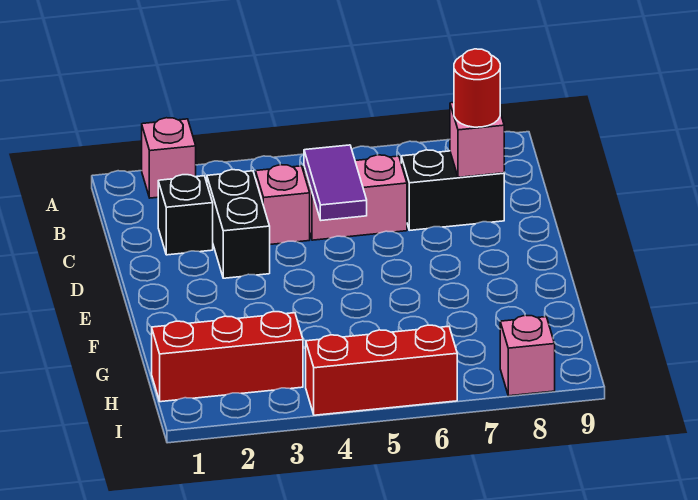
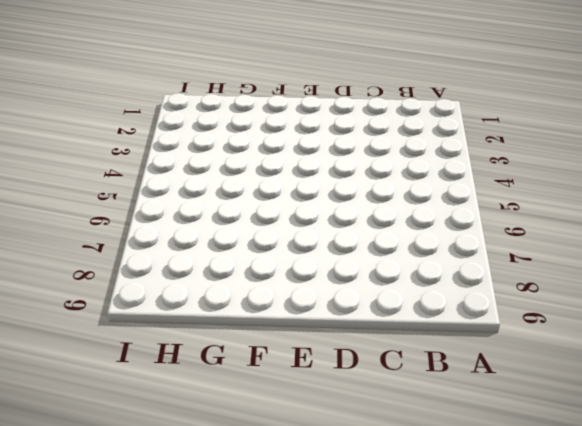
none -> pink brick A2 level 1
none -> black brick C2 level 1
none -> black brick C3:D3 level 1

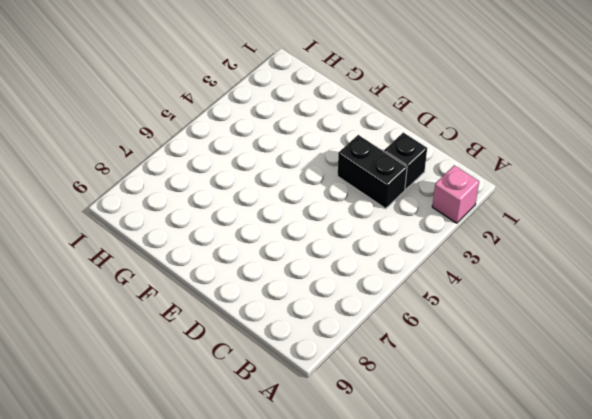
none -> pink brick C4 level 1
none -> pink brick C5:C6 level 1
none -> black brick C7:C8 level 1

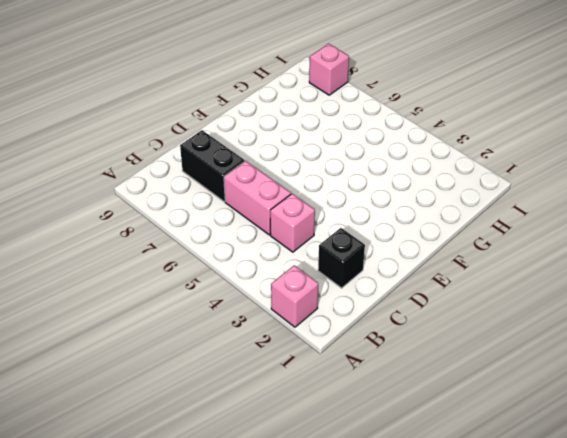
none -> black brick C3:D3 level 1
none -> red brick H1:H3 level 1
none -> red brick I4:I6 level 1

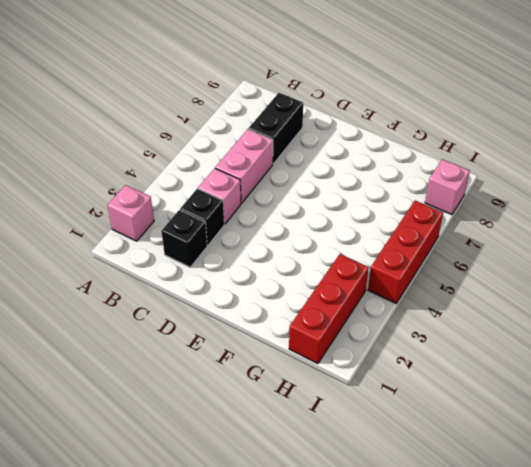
black brick C3 level 1 -> black brick C3:D3 level 1
none -> purple tile C5:D5 level 2
none -> pink brick C8 level 2
none -> red round brick C8 level 3

